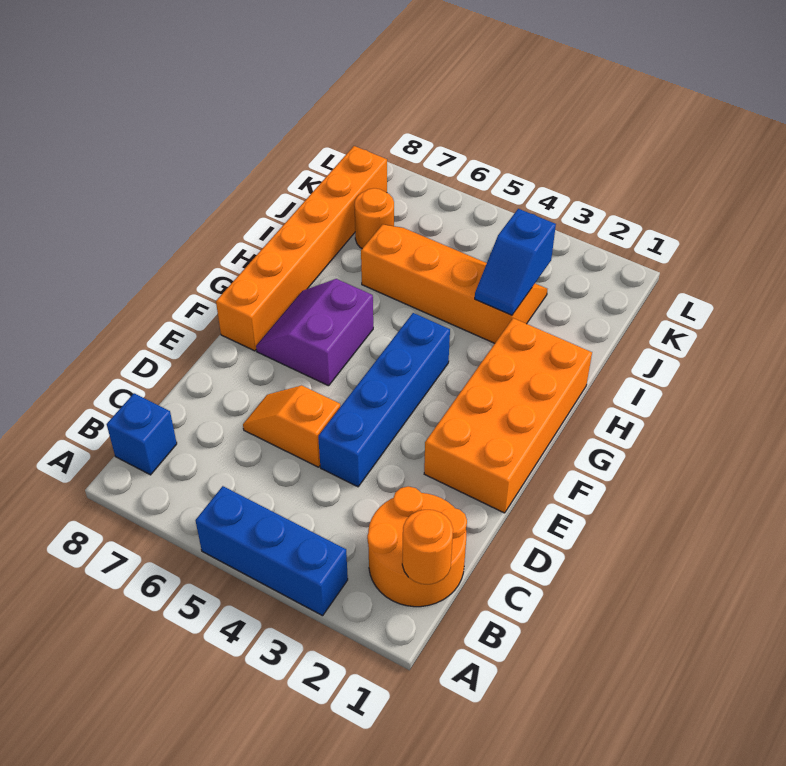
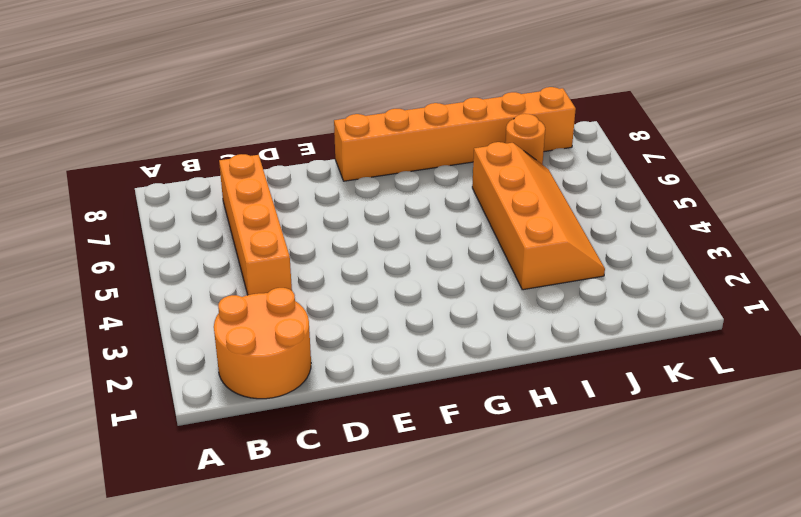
orange brick C4:C7 level 1 -> none
none -> blue brick A3:A5 level 1
none -> blue brick B8 level 1
none -> blue brick D4:G4 level 1

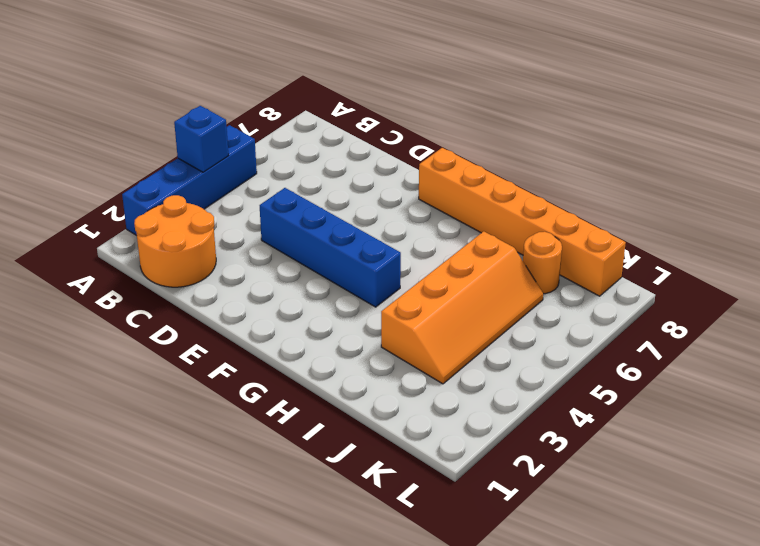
blue brick A2:A5 level 1 -> blue brick A3:A5 level 1
blue brick A4 level 2 -> blue brick B8 level 1
none -> orange slope D5:D6 level 1 top 5
none -> orange brick E1:H2 level 1
none -> purple slope F6:G7 level 1 top 6

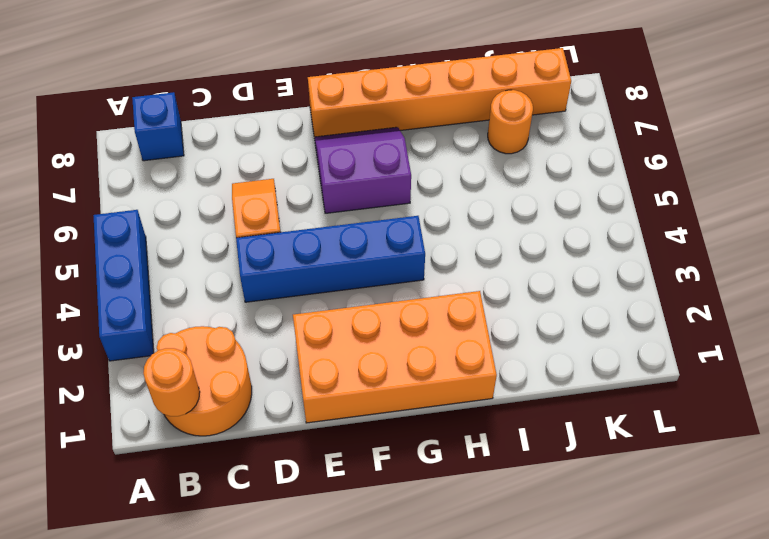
none -> orange slope I3:J6 level 1 top I
none -> blue slope I3:J3 level 2 top J

